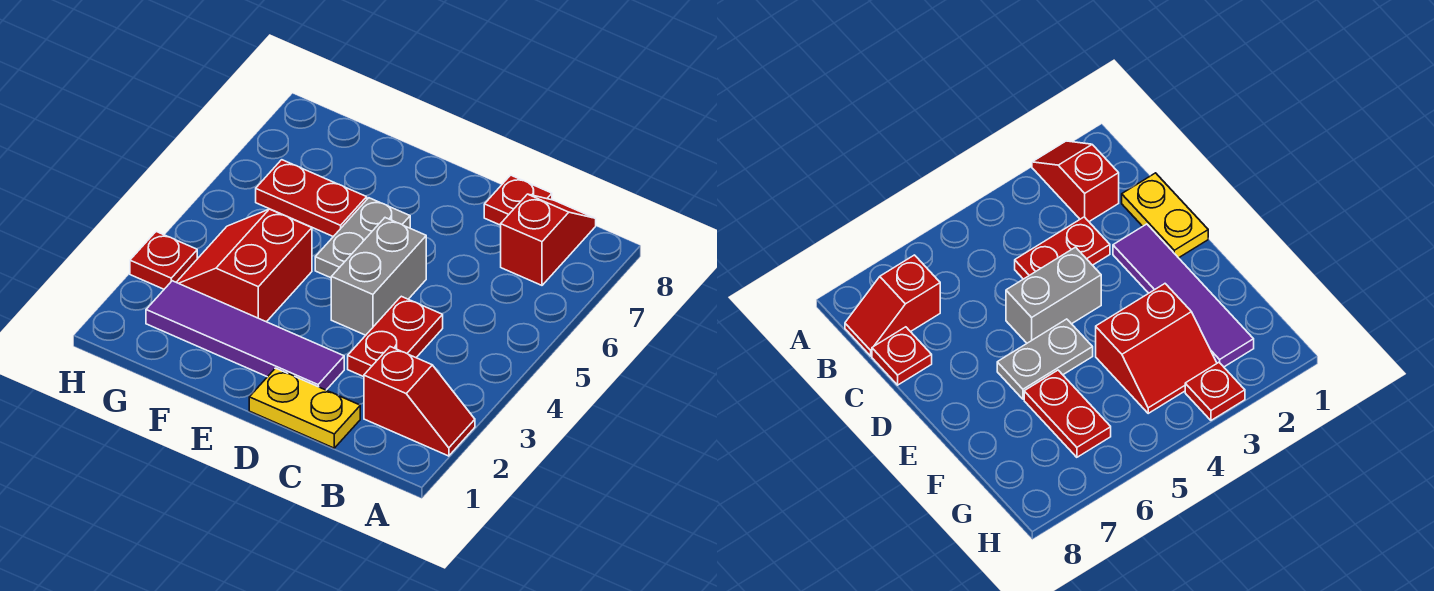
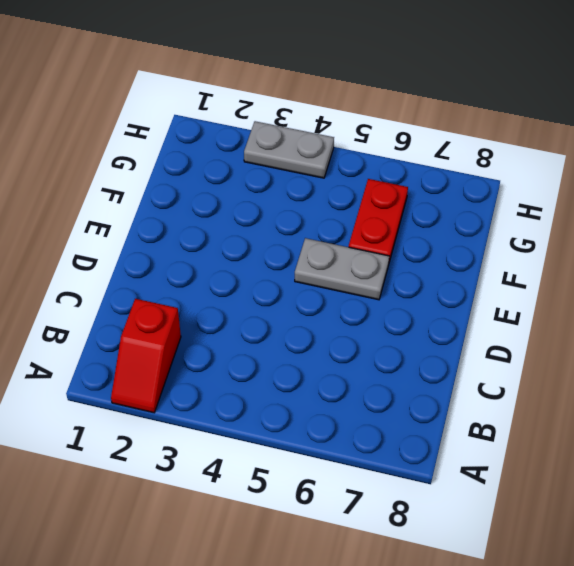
grey plate H3:H4 level 1 -> red plate H3 level 1
none -> red slope B7:B8 level 1 top 7
none -> yellow plate C1:D1 level 1

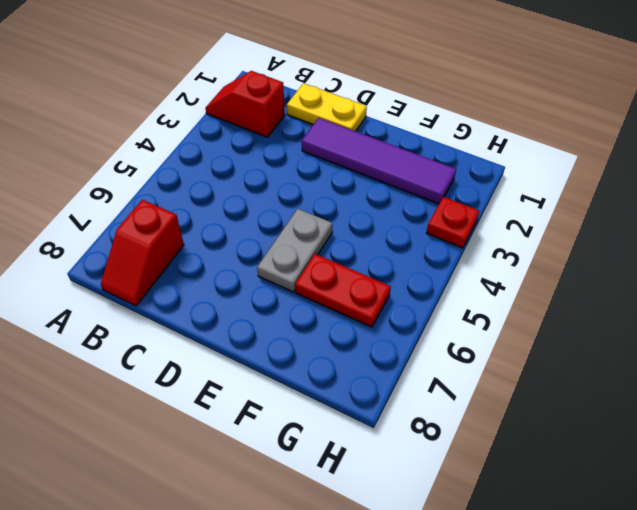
none -> red plate C3:C4 level 1
none -> red plate C8 level 1

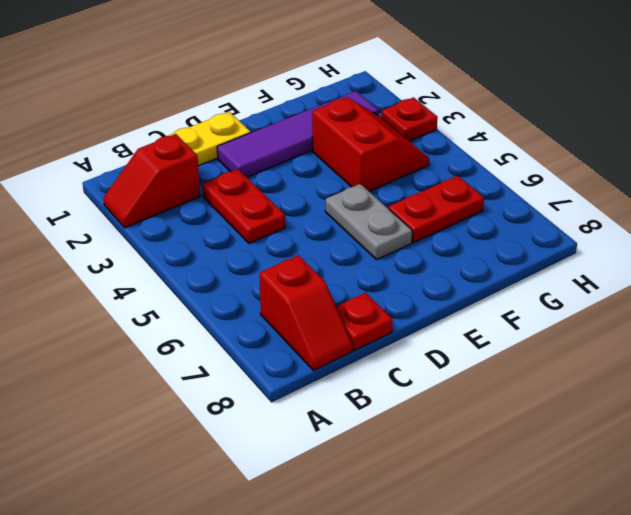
none -> grey brick D4:D5 level 1

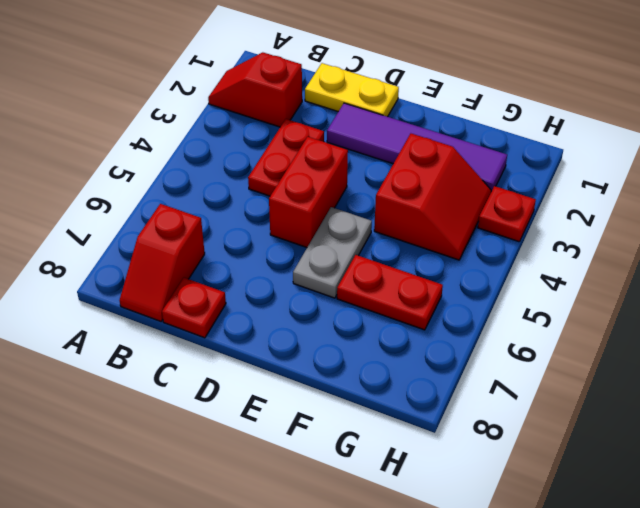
red brick D4:D5 level 1 -> grey brick D4:D5 level 1

